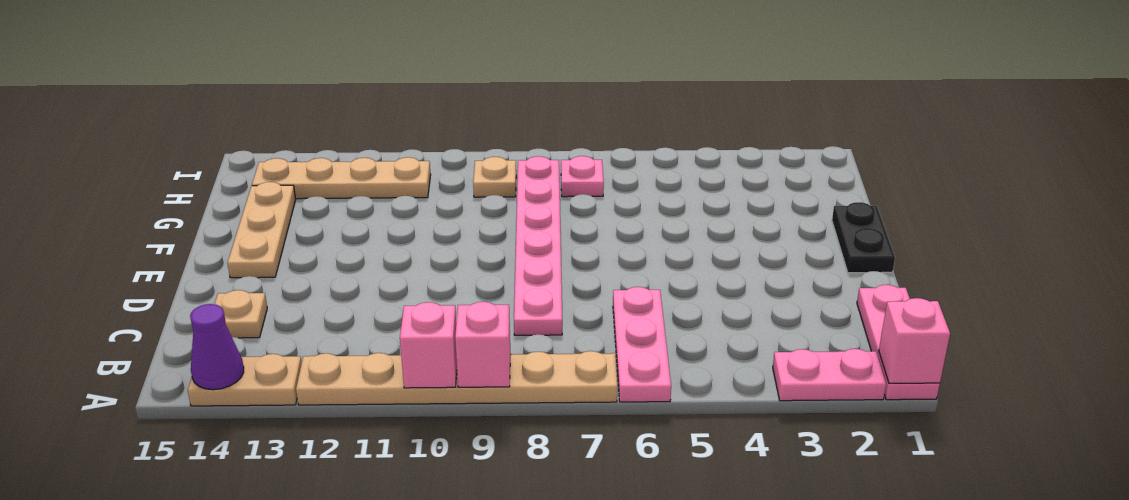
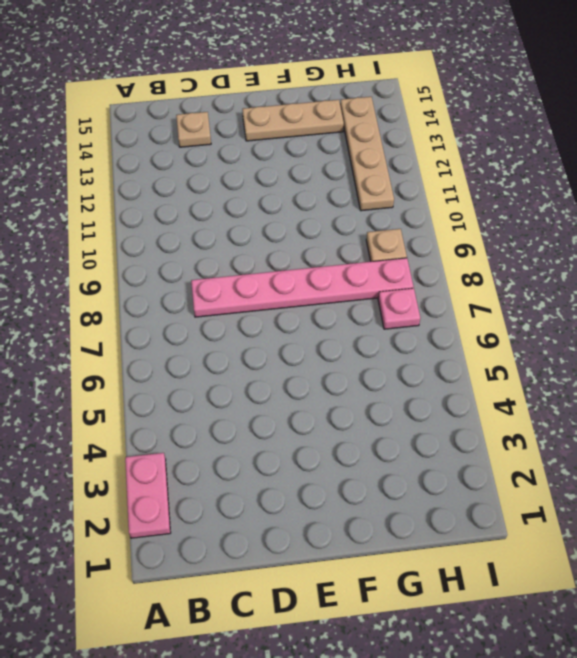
none -> pink plate A1:C1 level 1
none -> pink plate A6:C6 level 1
none -> tan plate A7:A12 level 1

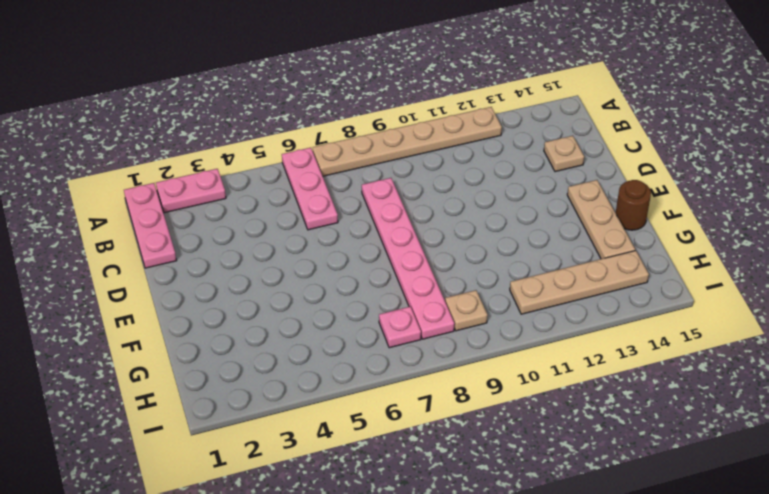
brown round brick F15 level 1 -> none
none -> tan plate A13:A14 level 1
none -> black plate E1:F1 level 1
none -> pink brick A1 level 2

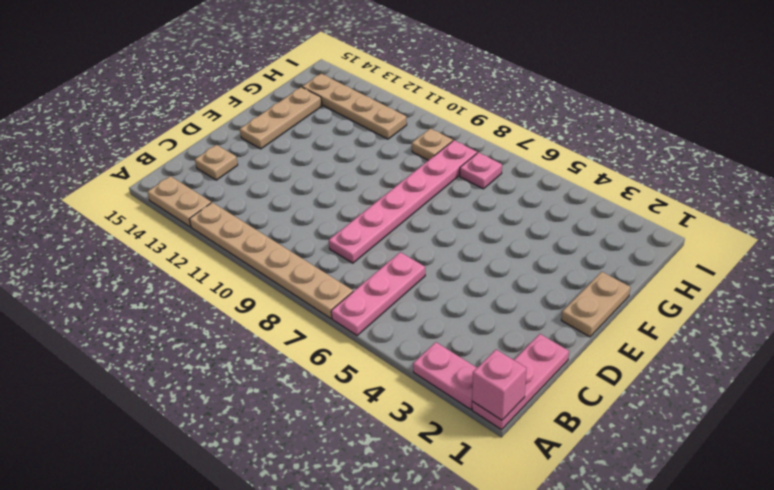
tan plate E1:F1 level 1 -> black plate E1:F1 level 1
none -> pink brick A9 level 2
none -> pink brick A10 level 2
none -> purple cone A14 level 2

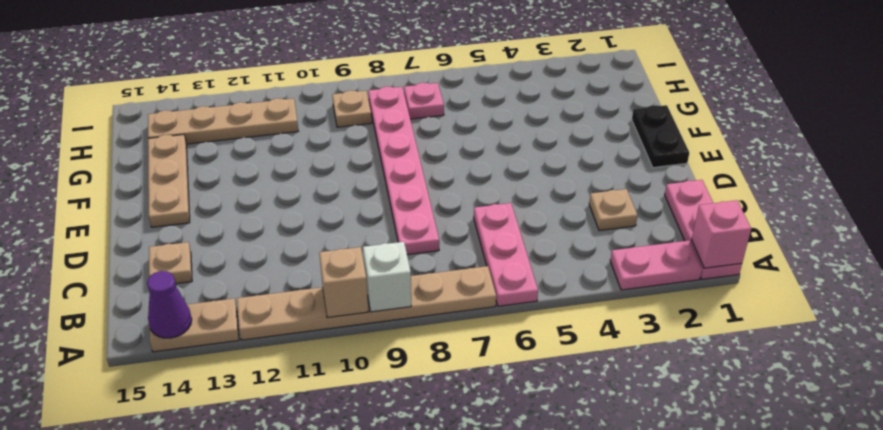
white brick A9 level 2 -> pink brick A9 level 2
tan brick A10 level 2 -> pink brick A10 level 2
tan plate C3 level 1 -> none

